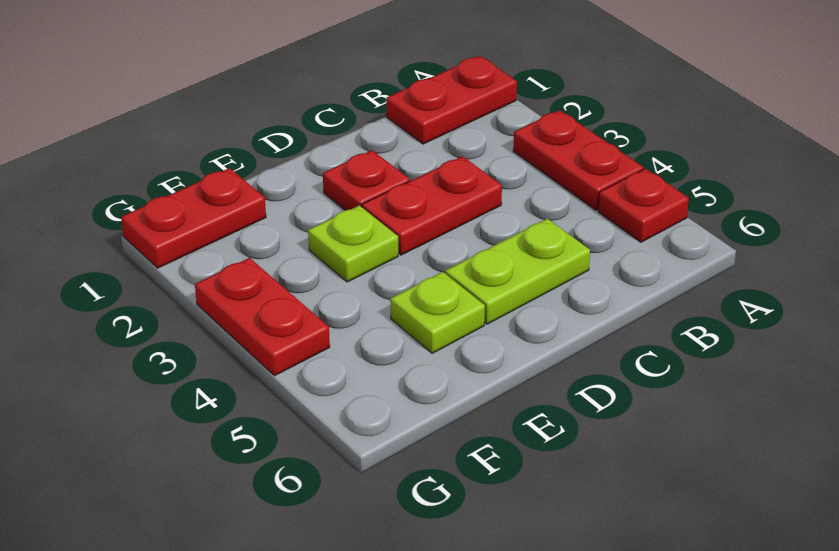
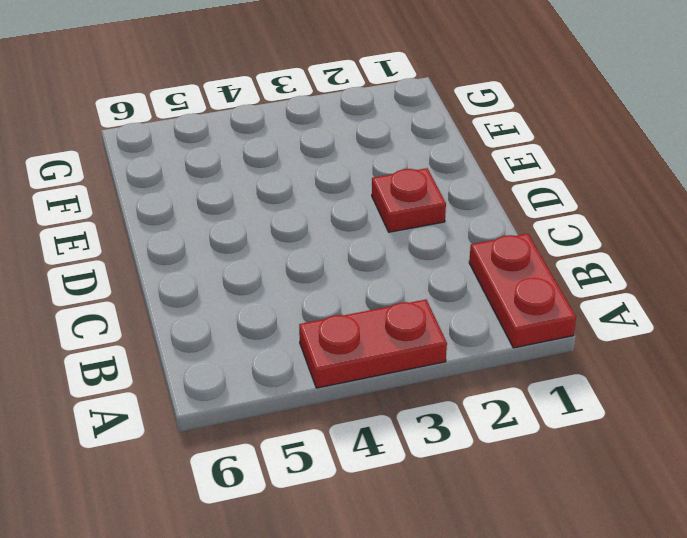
none -> red plate A5 level 1
none -> red plate C3:D3 level 1

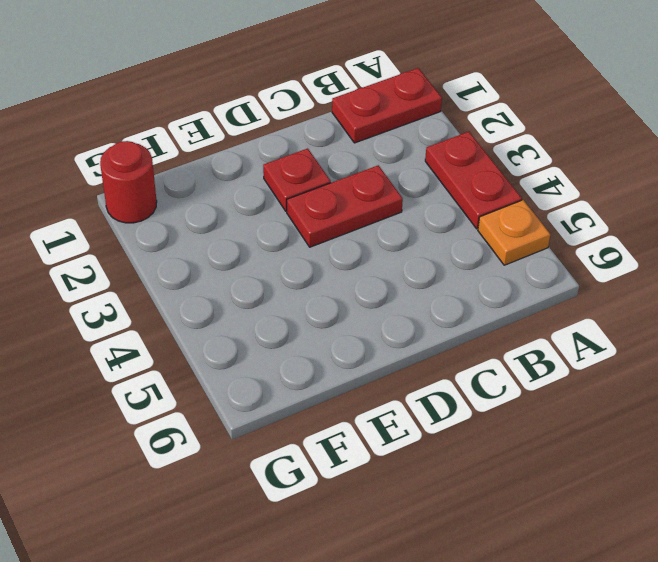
orange plate A5 level 1 -> red plate A5 level 1
red round brick G1 level 1 -> red plate F1:G1 level 1
none -> lime plate C5:D5 level 1
none -> lime plate E3 level 1

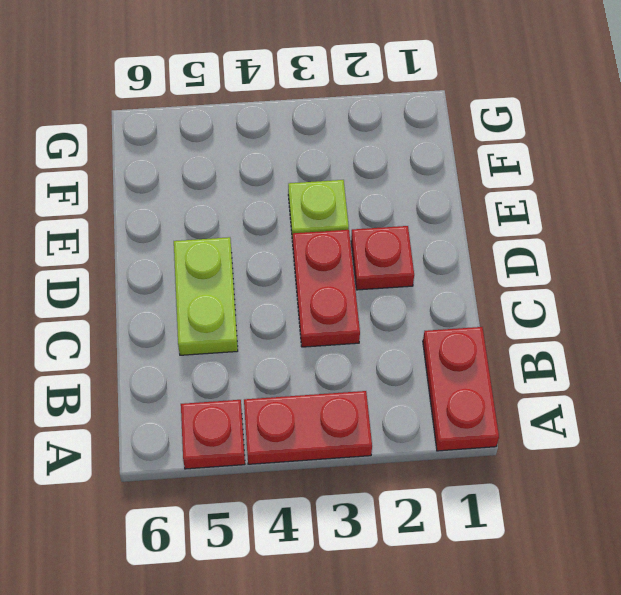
none -> lime plate E5 level 1
none -> red plate F1:G1 level 1

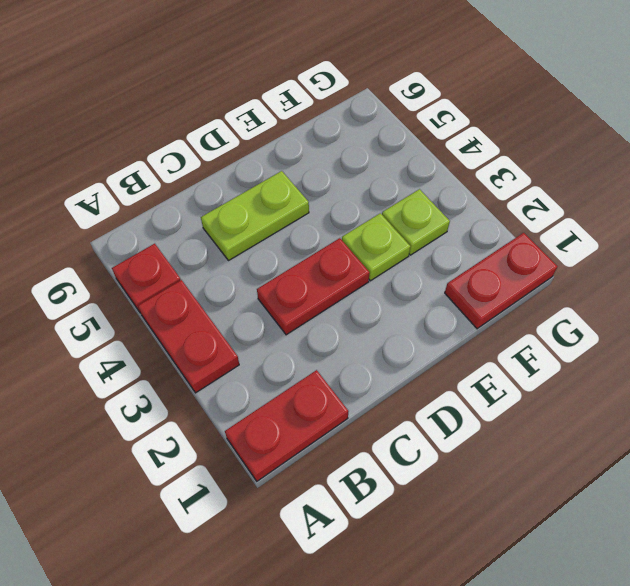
lime plate F3 level 1 -> lime plate E5 level 1
none -> red plate D2 level 1
none -> red plate G3:G4 level 1

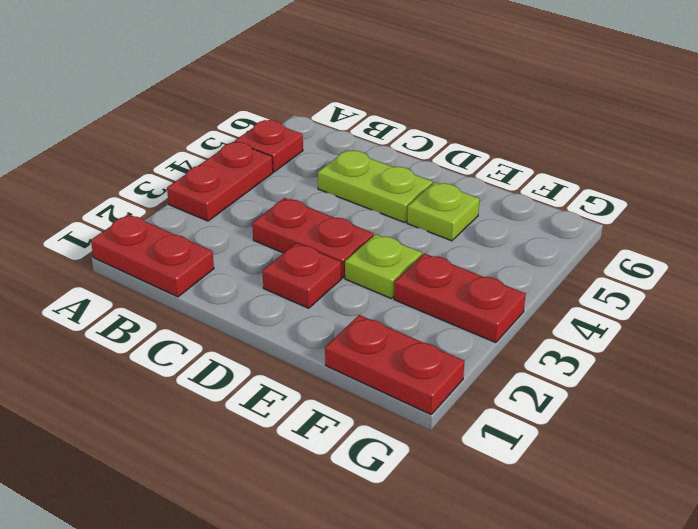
red plate F3:G3 level 1 -> red plate G3:G4 level 1

